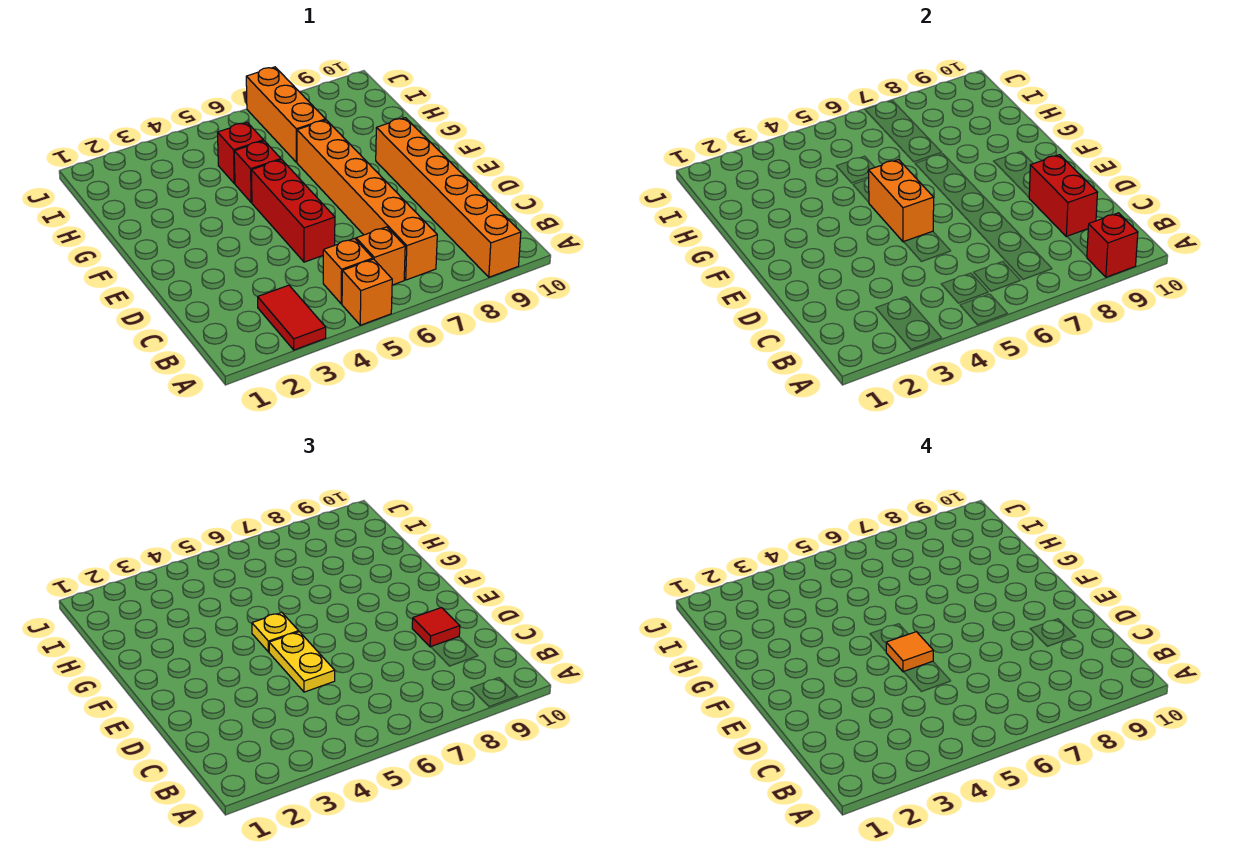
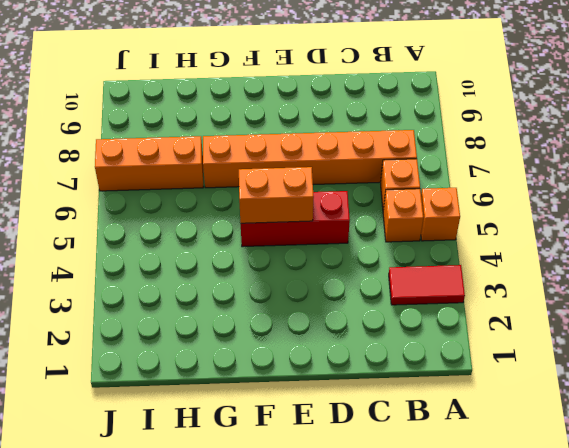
none -> orange brick A9:F9 level 1
none -> red brick G5 level 1
none -> red brick H5 level 1

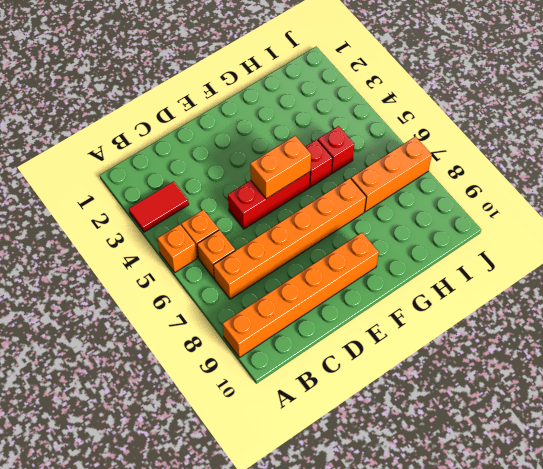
none -> red brick A9 level 2
none -> red brick C9:D9 level 2
none -> yellow plate D5:E5 level 3

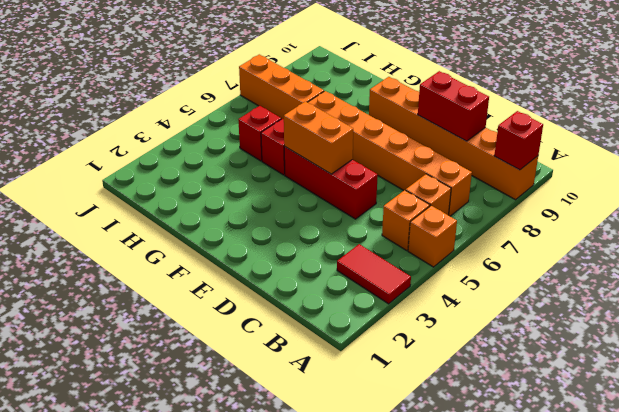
none -> yellow plate D5:E5 level 3
none -> red tile D9 level 3
none -> yellow plate F5 level 3

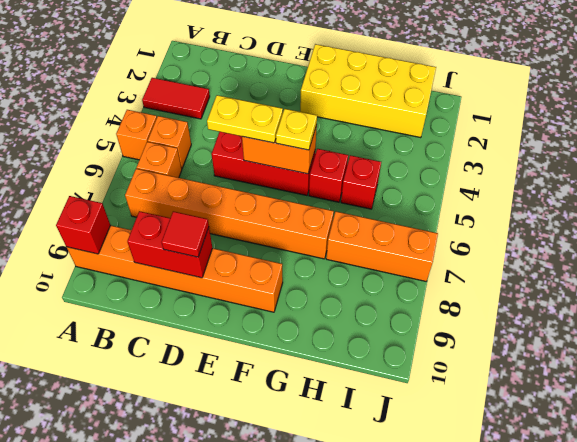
yellow brick F1:I2 level 1 -> none
none -> orange tile E5 level 4

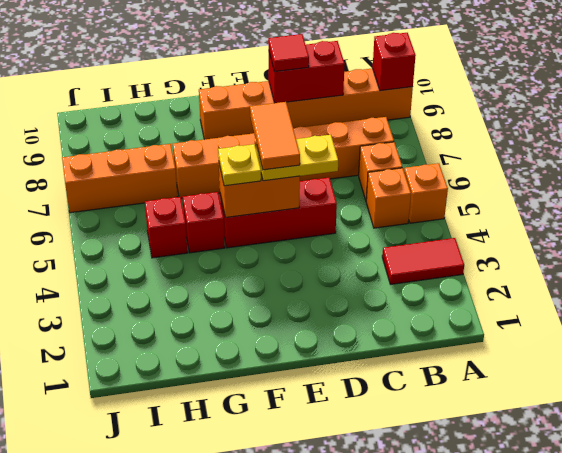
orange tile E5:E6 level 4 -> orange tile E5 level 4

